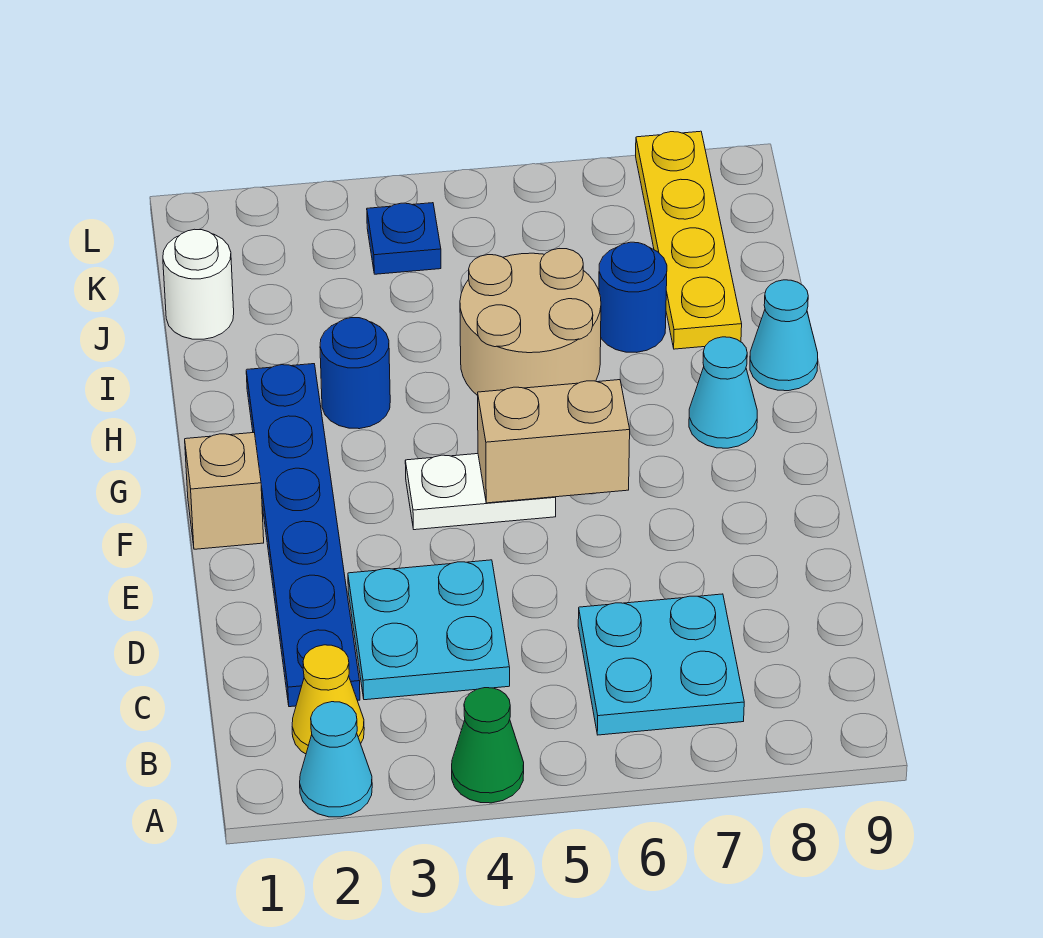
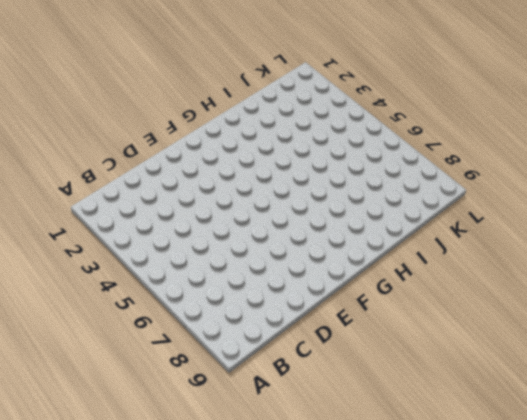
none -> cyan cone A2 level 1
none -> green cone A4 level 1
none -> yellow cone B2 level 1

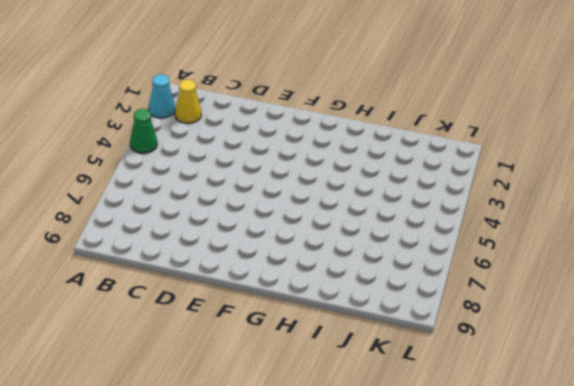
none -> cyan plate B6:C7 level 1
none -> blue plate C2:H2 level 1
none -> cyan plate C3:D4 level 1

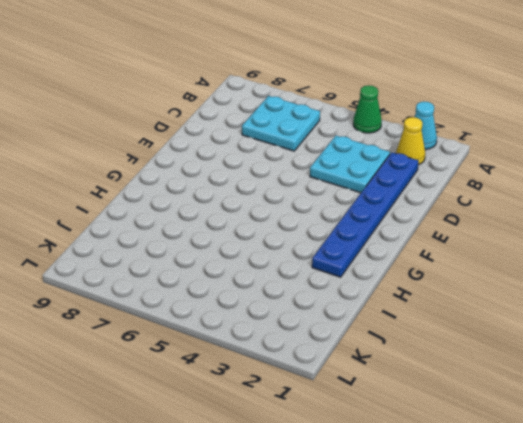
none -> tan brick F1 level 1
none -> white plate F4:F5 level 1
none -> cyan cone G8 level 1

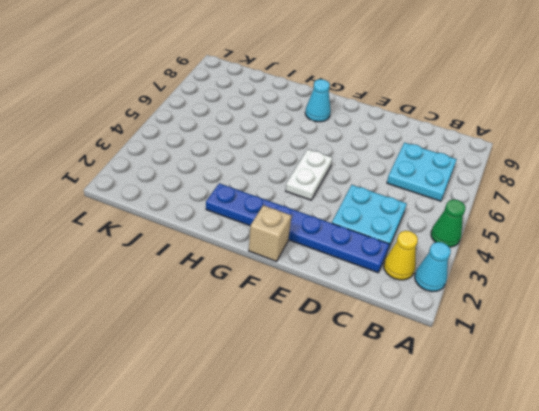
none -> blue round brick H3 level 1
none -> tan round brick H5:I6 level 1
none -> cyan cone H9 level 1

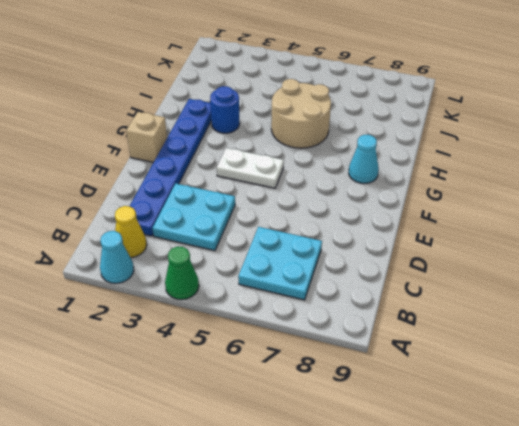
none -> cyan cone H9 level 1
none -> blue round brick I7 level 1
none -> yellow plate I8:L8 level 1

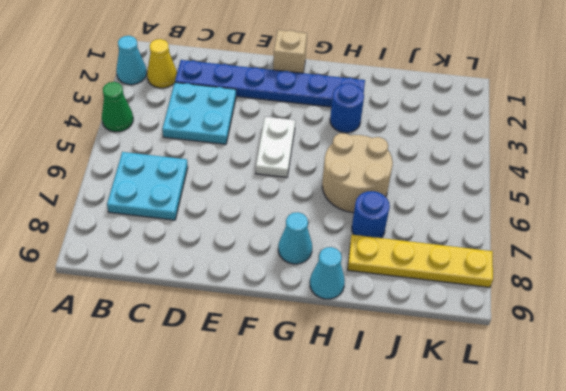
none -> white round brick J1 level 1
none -> blue plate K4 level 1
none -> tan brick F5:F6 level 2

